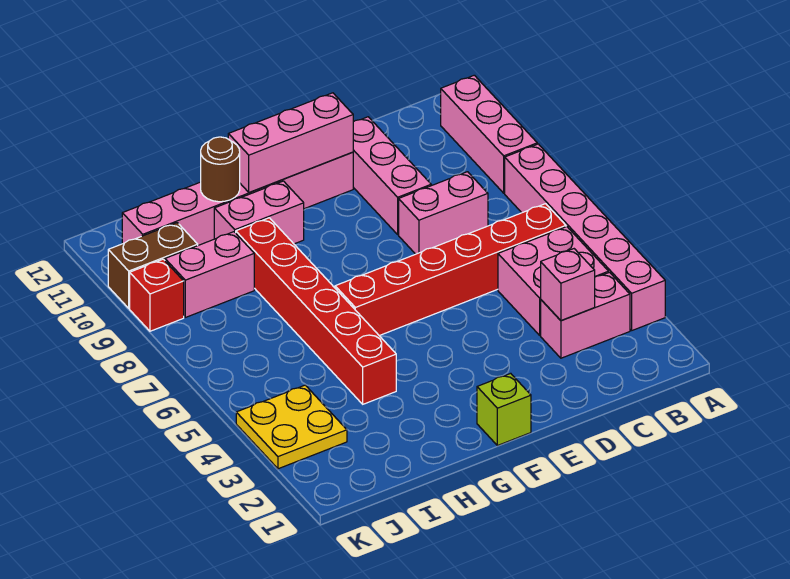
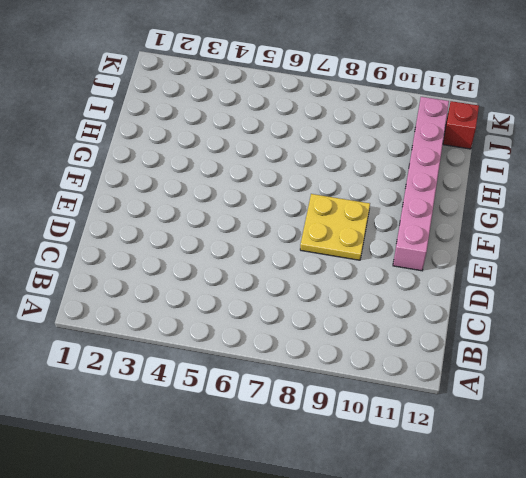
yellow plate E8:F9 level 1 -> yellow plate J3:K4 level 1
red brick J12 level 1 -> red brick K9 level 1
none -> pink brick A3:A8 level 1
none -> pink brick A9:A11 level 1
none -> pink brick B3:C3 level 1

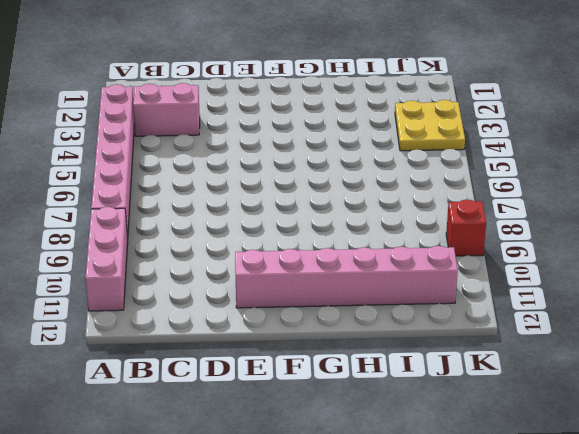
none -> pink brick B4:C5 level 1
none -> red brick B6:G6 level 1
none -> pink brick C8:D8 level 1

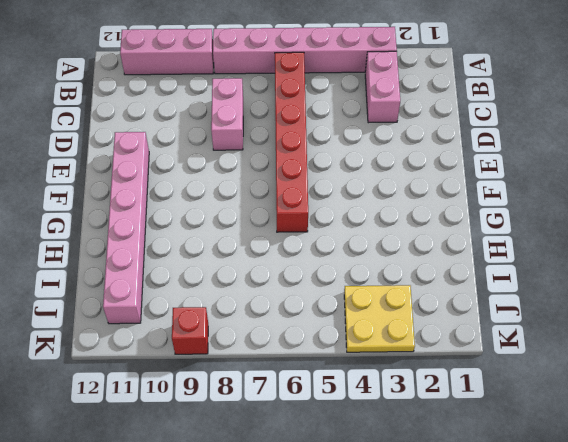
none -> pink brick B4:C5 level 1
none -> pink brick D9:D11 level 1
none -> lime brick F1 level 1

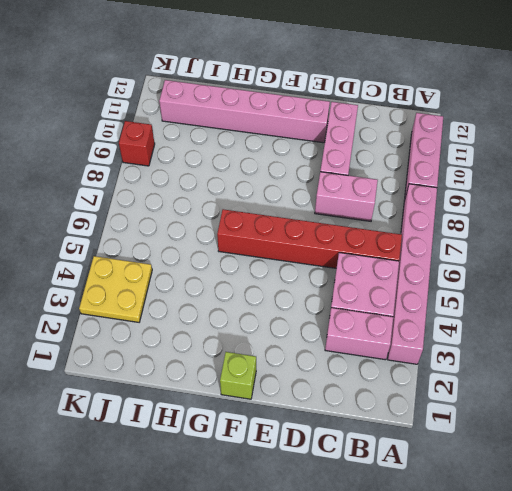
none -> pink brick G10:H10 level 1
none -> red brick H4:H9 level 1
none -> pink brick I9:J9 level 1

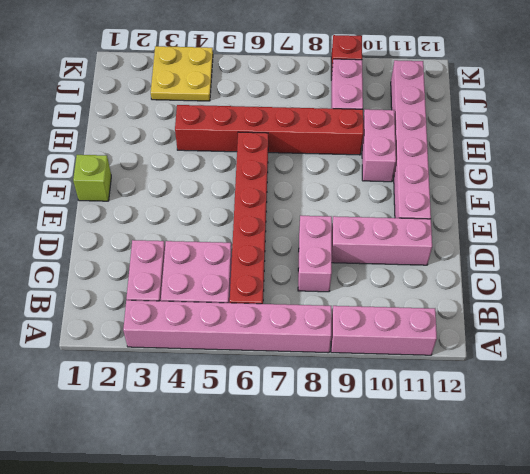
none -> brown brick J10:K10 level 1
none -> pink brick C3 level 2
none -> pink brick E11:G11 level 2

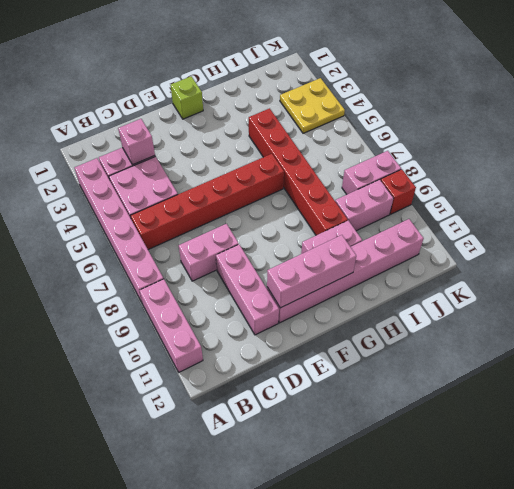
pink brick J8:K8 level 1 -> none
none -> brown brick J10:K10 level 1
none -> brown round brick H11 level 2

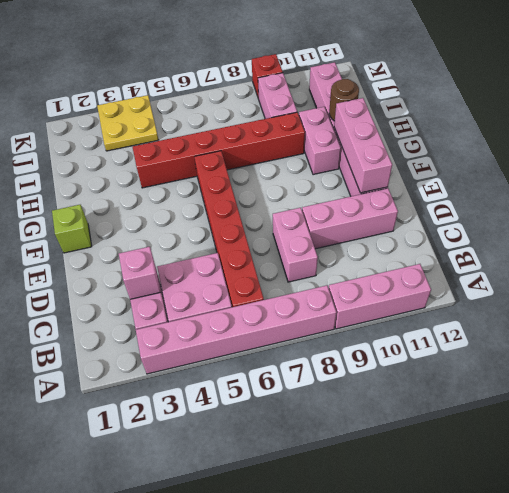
none -> brown brick J10:K10 level 1

